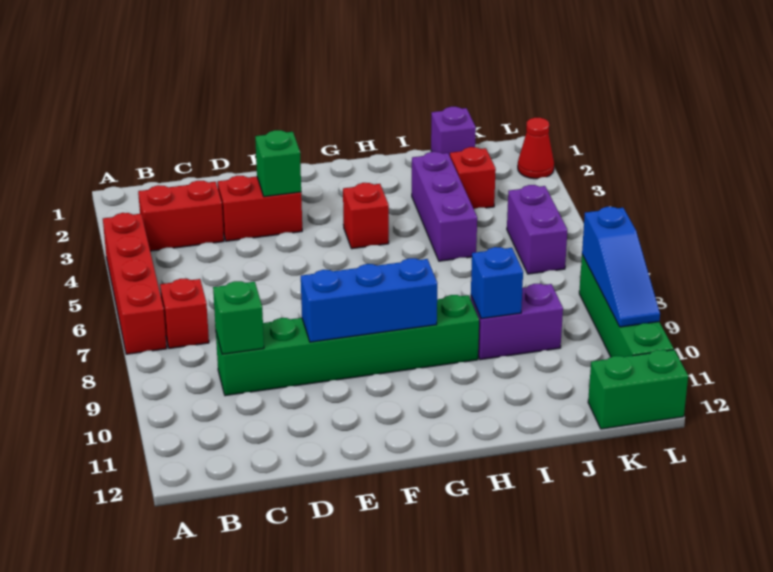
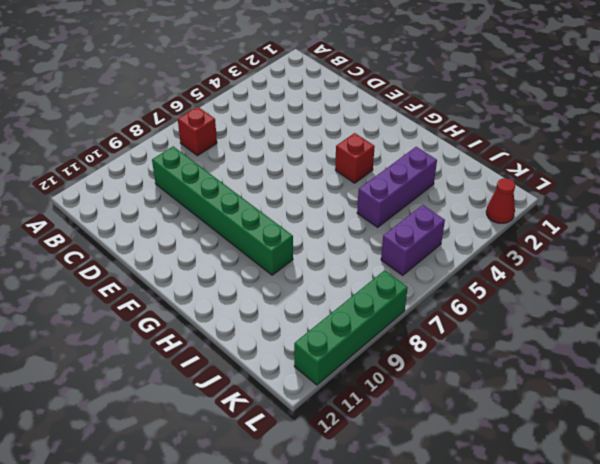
none -> red brick A4:A7 level 1
none -> red brick B3:C3 level 1
none -> red brick D3:E3 level 1

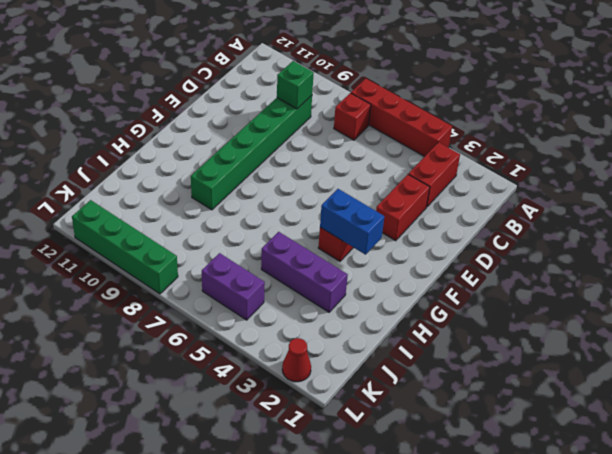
blue brick G3:G4 level 2 -> none
none -> purple brick I9:J9 level 1
none -> purple brick J1 level 1
none -> red brick J3 level 1

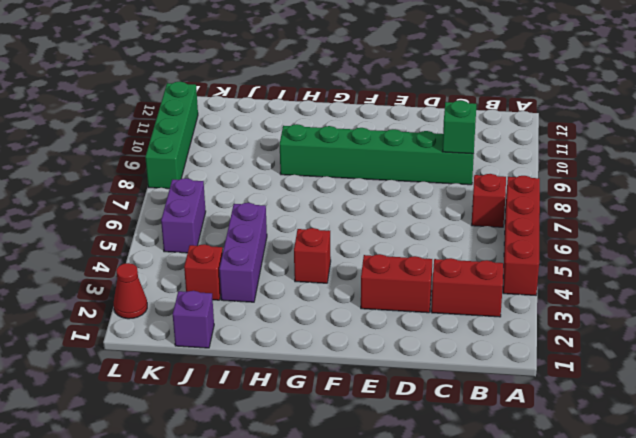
none -> purple brick I9:J9 level 1
none -> green brick K12:L12 level 1
none -> green brick E3 level 2

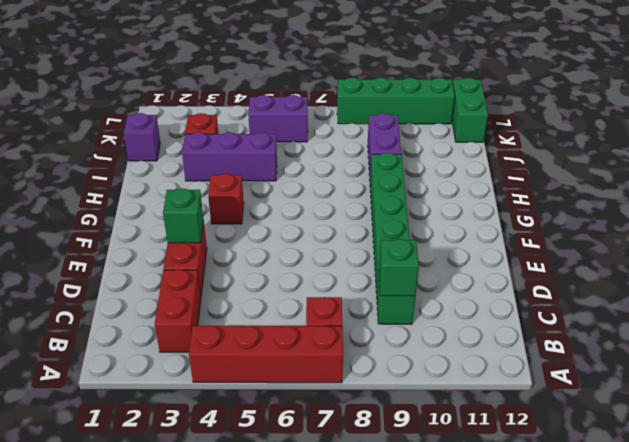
none -> red cone L2 level 1
none -> blue brick E9:G9 level 2
none -> blue brick I9 level 2

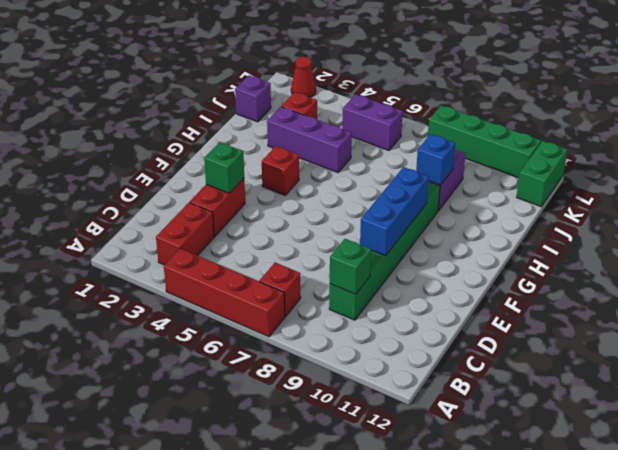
none -> blue slope L8:L10 level 2 top 8

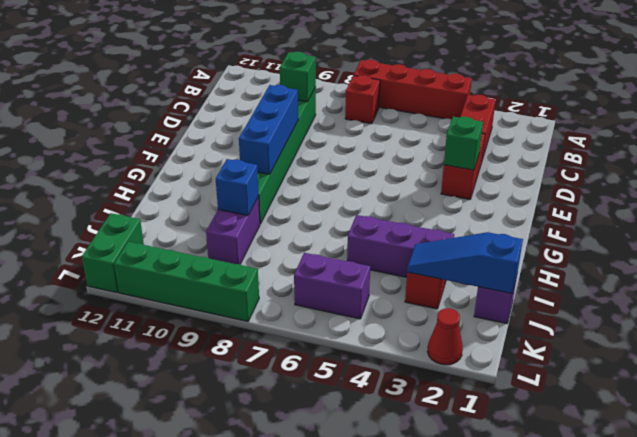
blue slope J1:J3 level 2 top 1 -> blue slope L8:L10 level 2 top 8
none -> red brick G4 level 1

